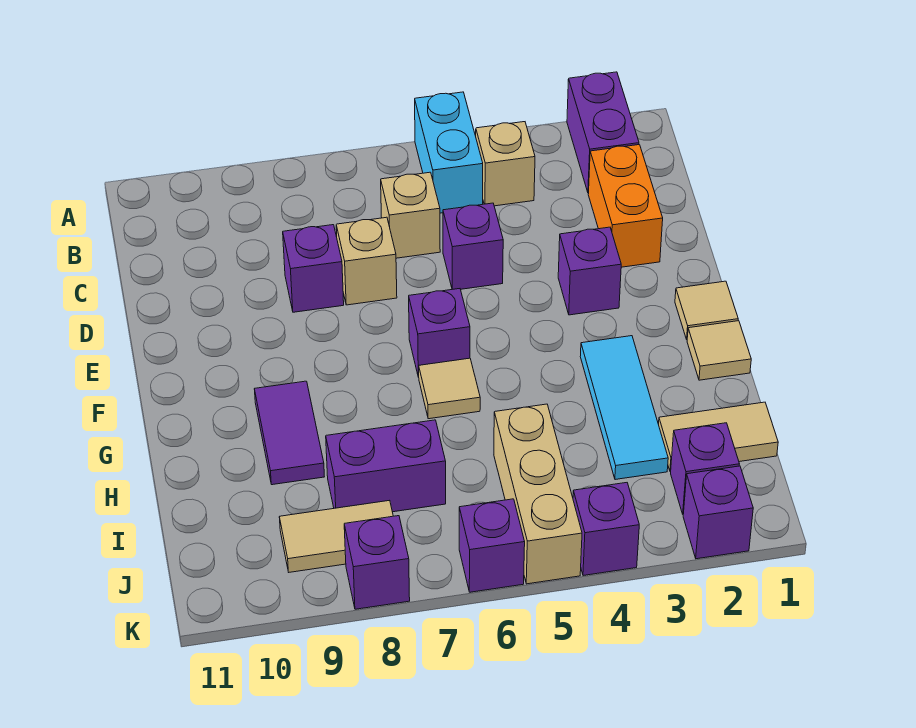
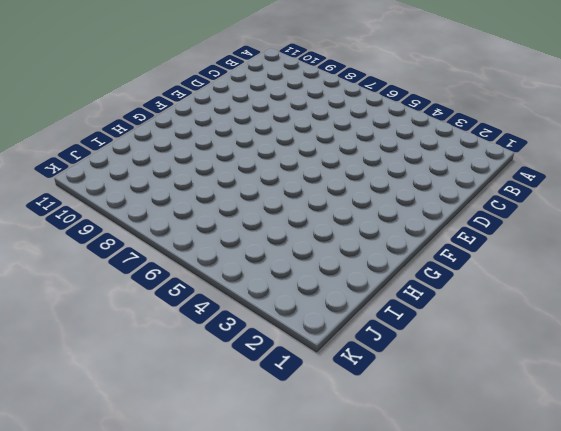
none -> purple brick A2:B2 level 1
none -> cyan brick A5:B5 level 1
none -> tan brick B4 level 1

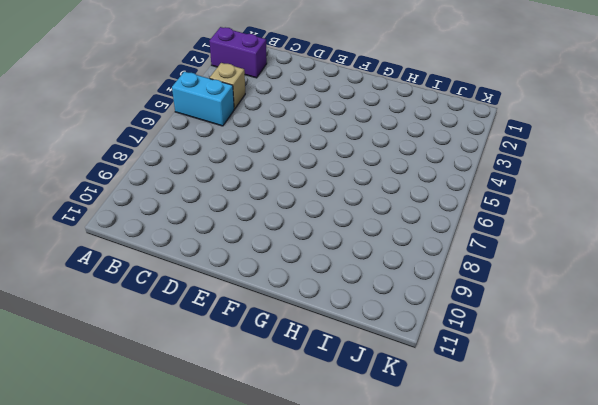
none -> orange brick C2:D2 level 1
none -> tan brick C6 level 1
none -> purple brick D5 level 1

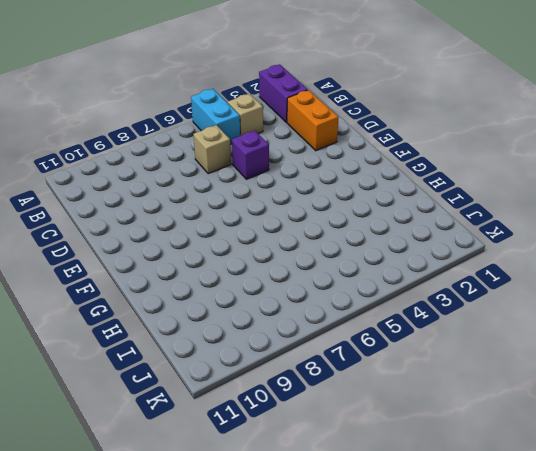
none -> tan brick D7 level 1
none -> purple brick D8 level 1
none -> purple brick E3 level 1

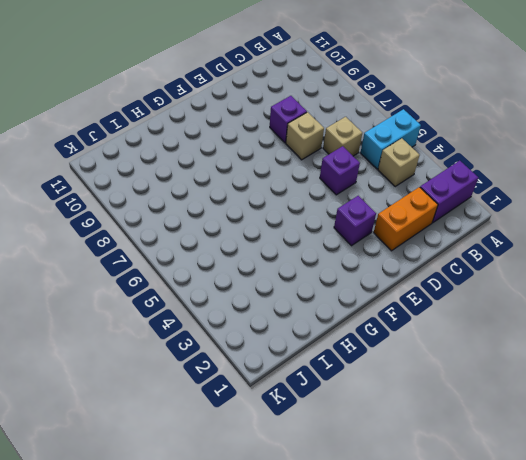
none -> tan tile F1 level 1
none -> purple brick F6 level 1
none -> tan tile G1 level 1

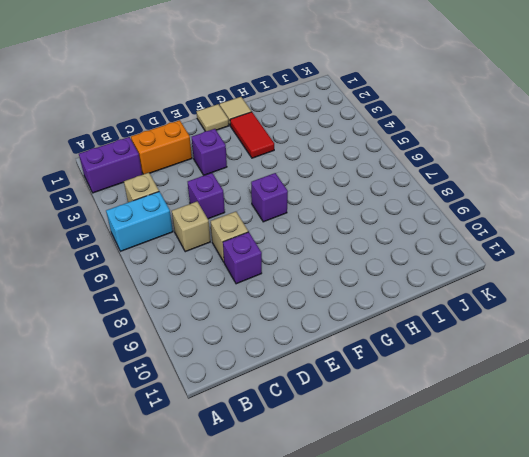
red tile G2:G3 level 1 -> cyan tile G3:I3 level 1
none -> tan tile G6 level 1
none -> purple tile G9:H9 level 1
none -> tan tile I1:I2 level 1

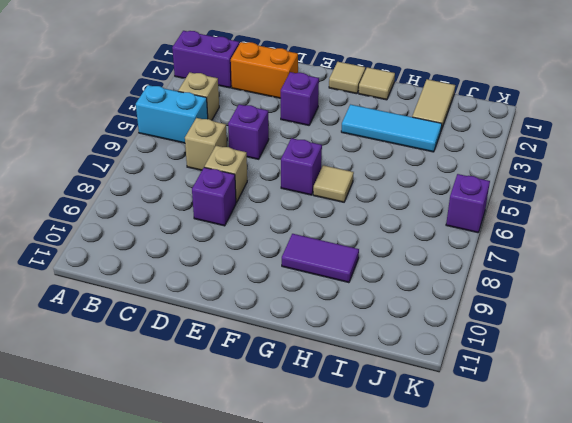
none -> tan brick I5:K5 level 1
none -> purple brick I7:I8 level 1
none -> purple brick J2 level 1

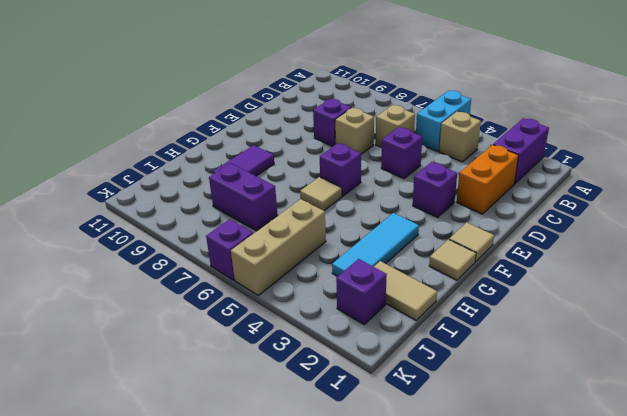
none -> tan tile J8:J9 level 1
none -> purple brick K2 level 1
none -> purple brick K4 level 1

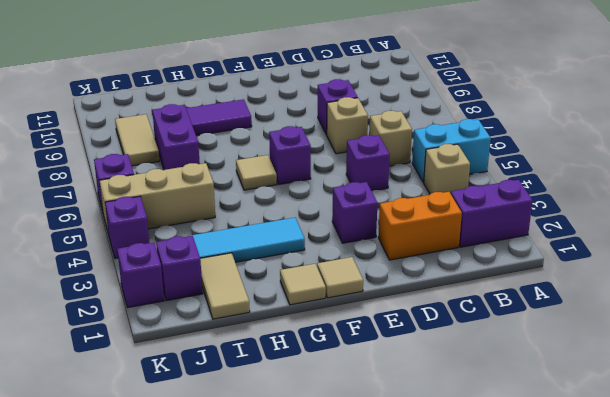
none -> purple brick K8 level 1

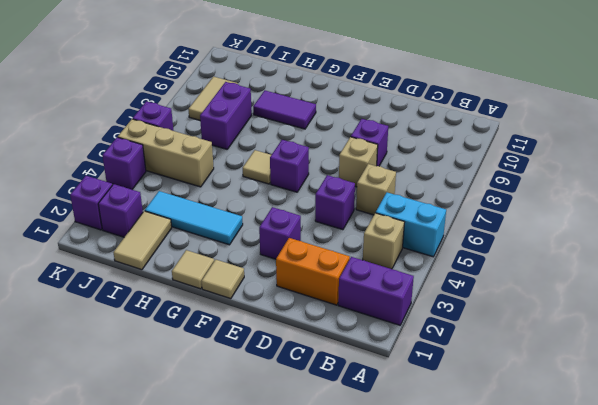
none -> purple brick K8 level 1

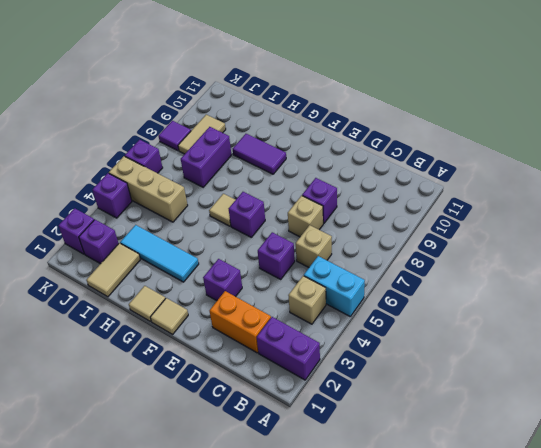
purple tile K8 level 1 -> purple brick K8 level 1

